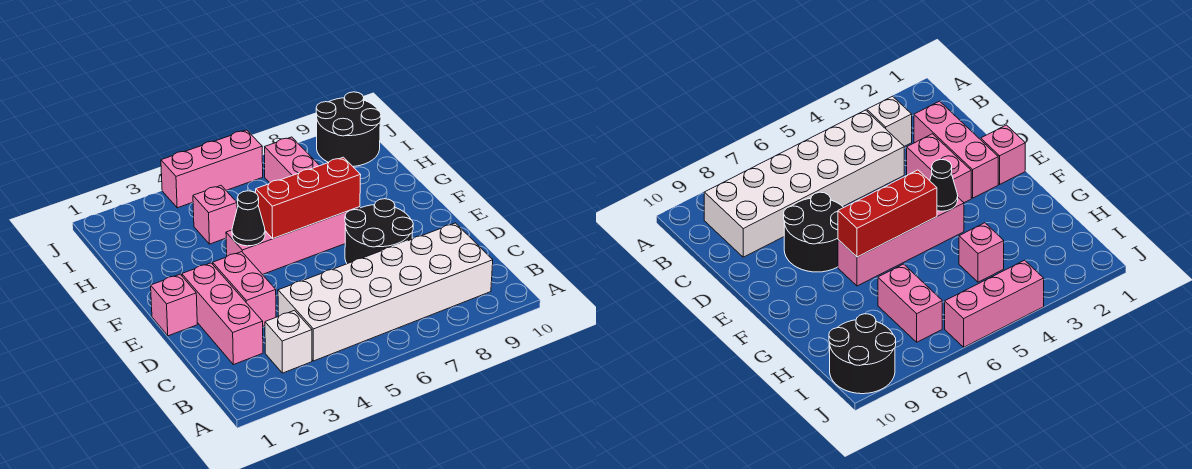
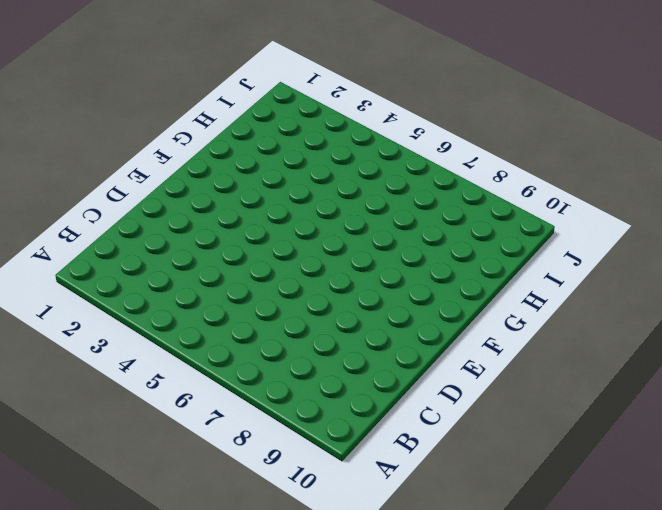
none -> white brick B3 level 1
none -> white brick B4:C9 level 1
none -> pink brick C2:E2 level 1

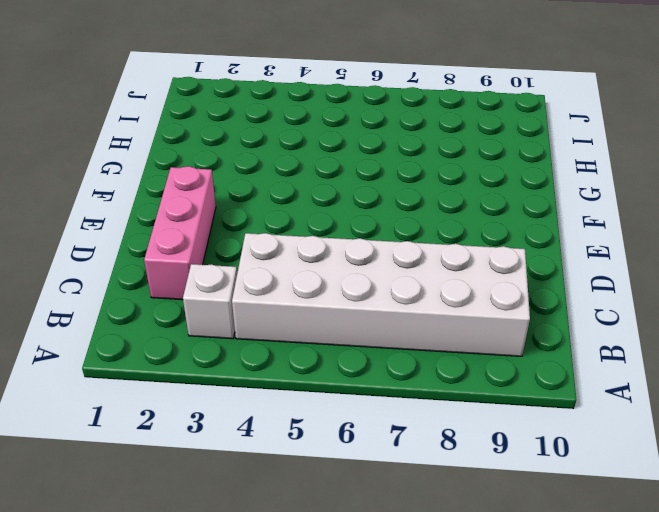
none -> pink brick D3:E3 level 1
none -> black round brick D7:E8 level 1
none -> pink brick E1 level 1

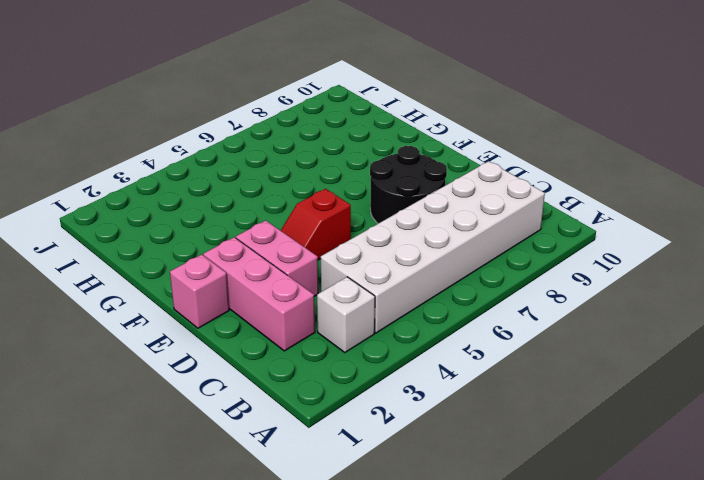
red slope E4:E5 level 1 top 5 -> none
none -> pink brick F4:F7 level 1
none -> pink brick H4 level 1
none -> pink brick H7:I7 level 1

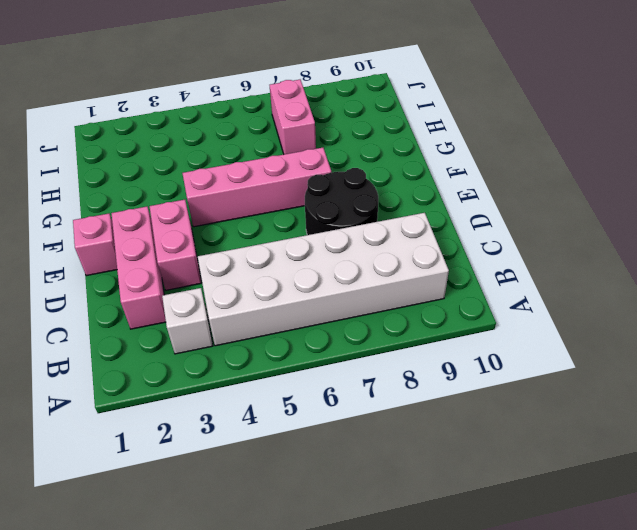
none -> pink brick H4 level 1
none -> black round brick I9:J10 level 1
none -> pink brick J4:J6 level 1

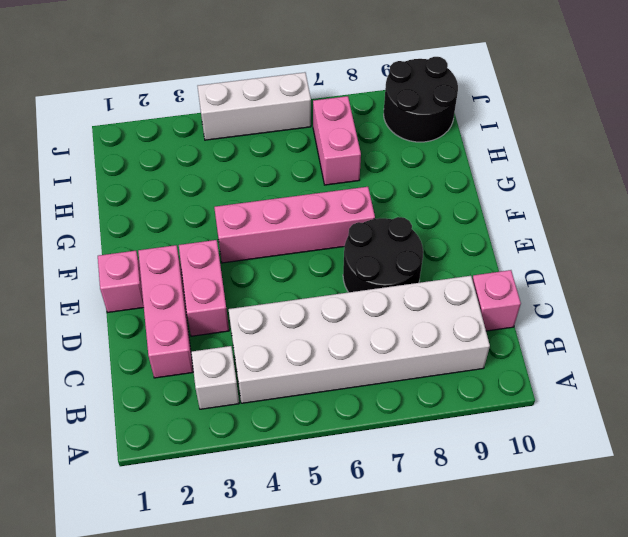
pink brick C10 level 1 -> pink brick H4 level 1
white brick J4:J6 level 1 -> pink brick J4:J6 level 1
none -> black cone F4 level 2
none -> red brick F5:F7 level 2

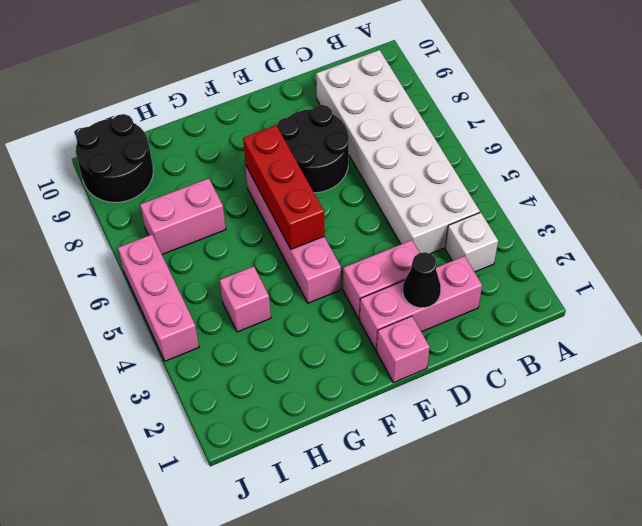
black cone D2 level 2 -> black cone F4 level 2

